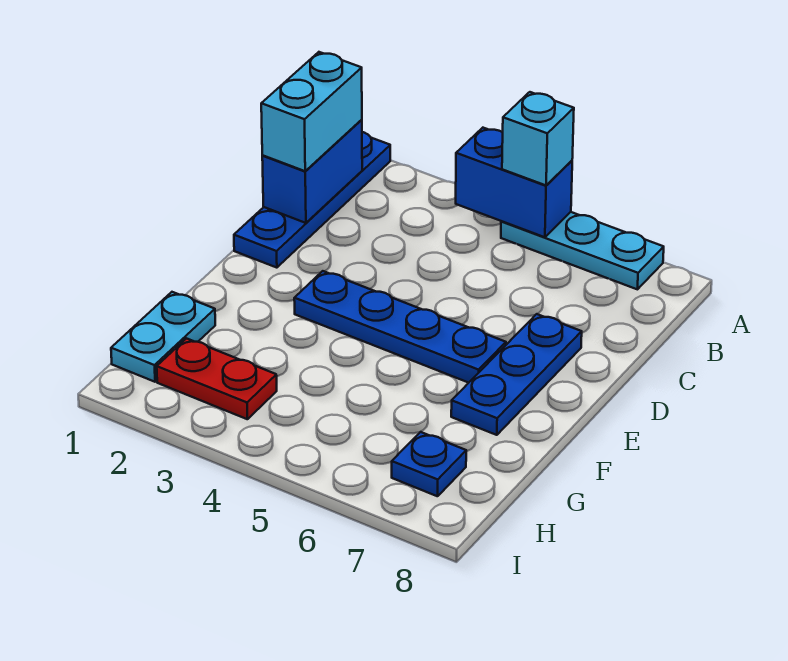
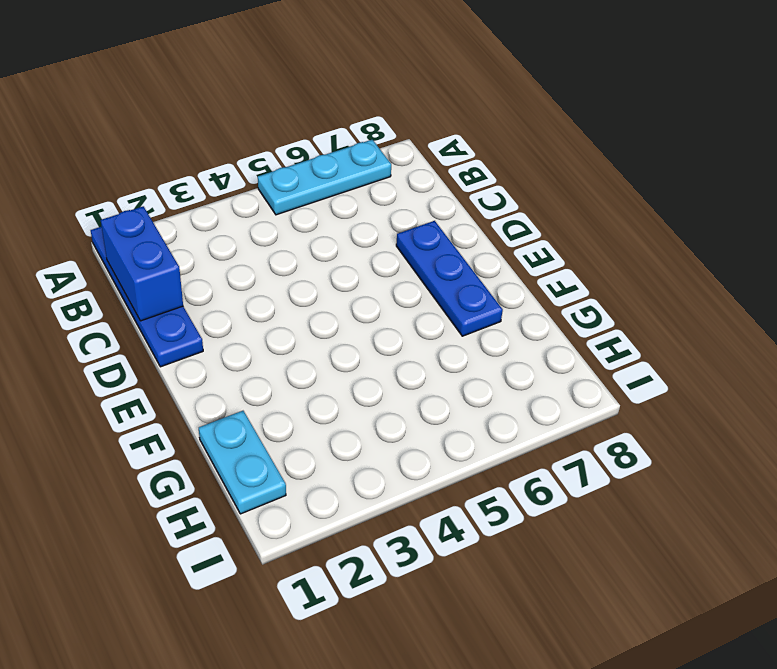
none -> blue plate E3:E6 level 1
none -> red plate H2:H3 level 1

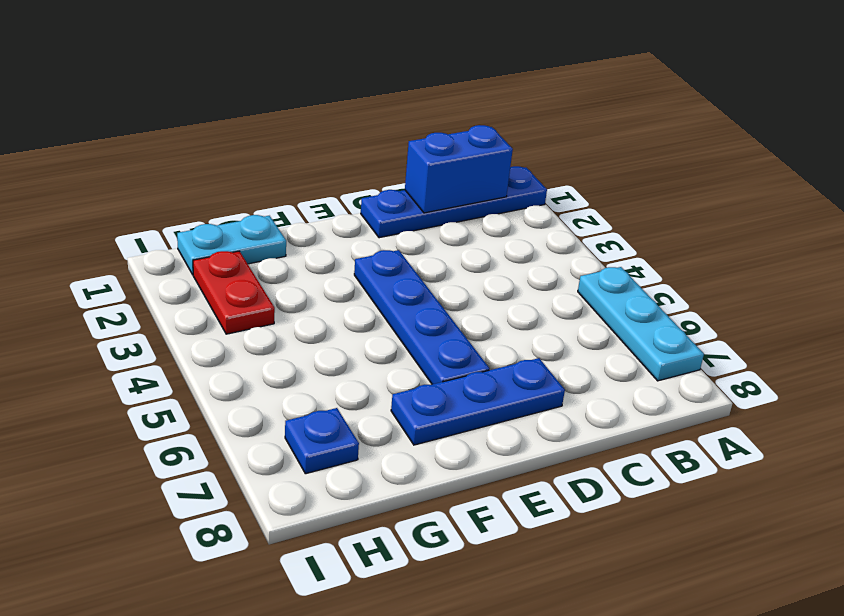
none -> blue brick A4:A5 level 2
none -> cyan brick A5 level 3

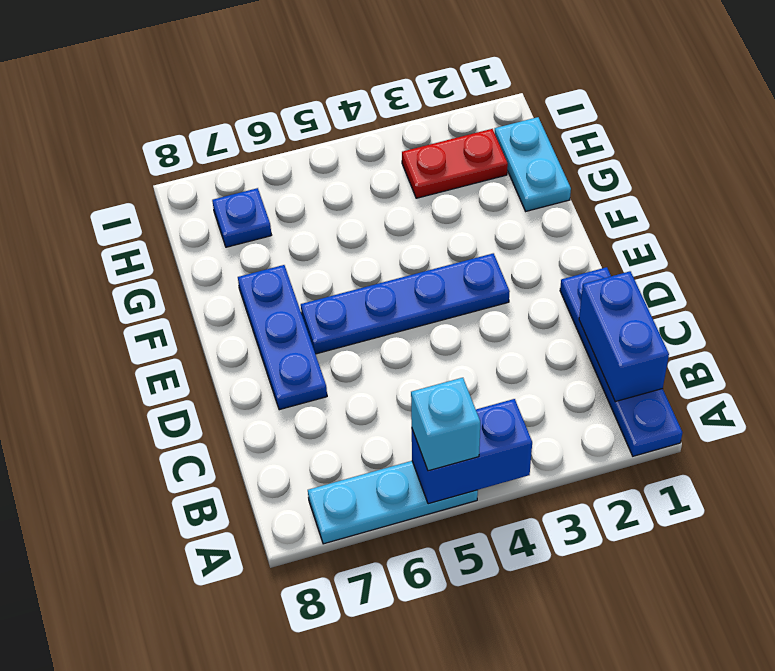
none -> cyan brick B1:C1 level 3

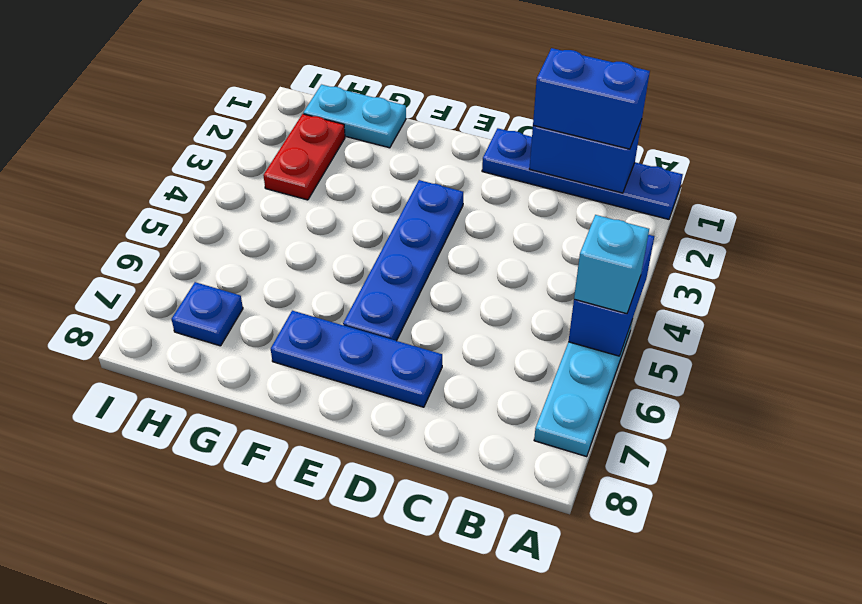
blue brick B1:C1 level 3 -> cyan brick B1:C1 level 3

